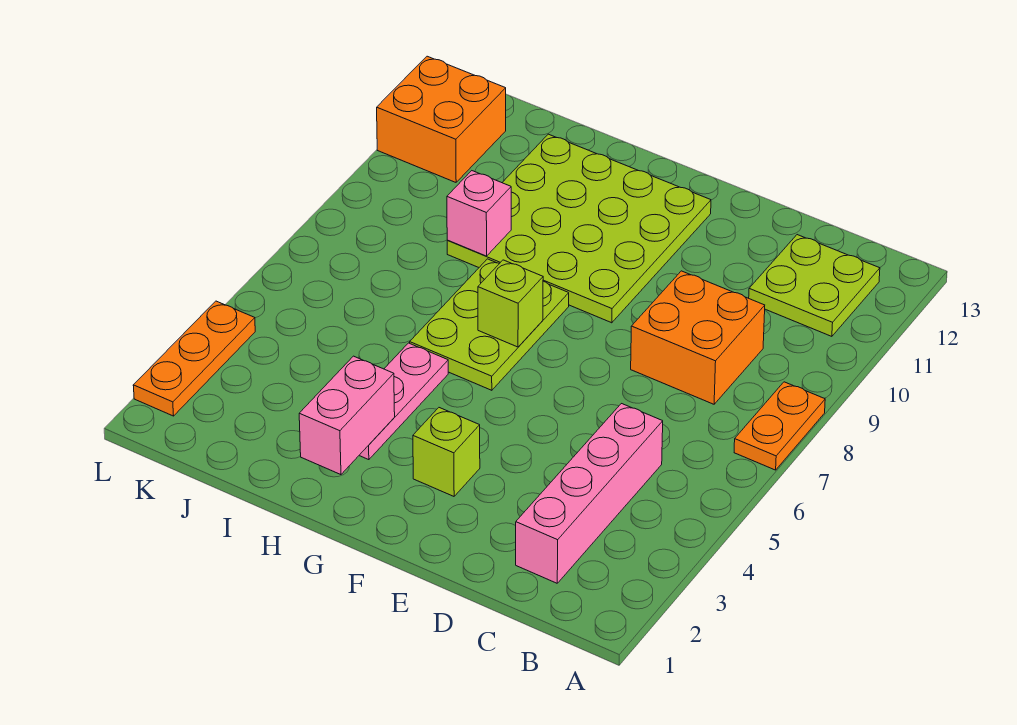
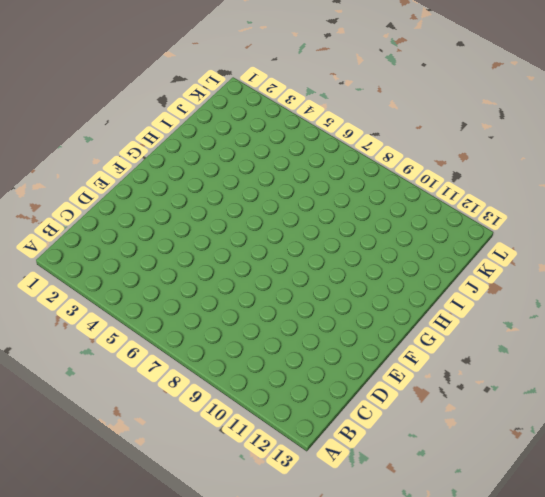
none -> orange plate A7:A8 level 1
none -> lime plate B11:C12 level 1
none -> pink brick C2:C5 level 1

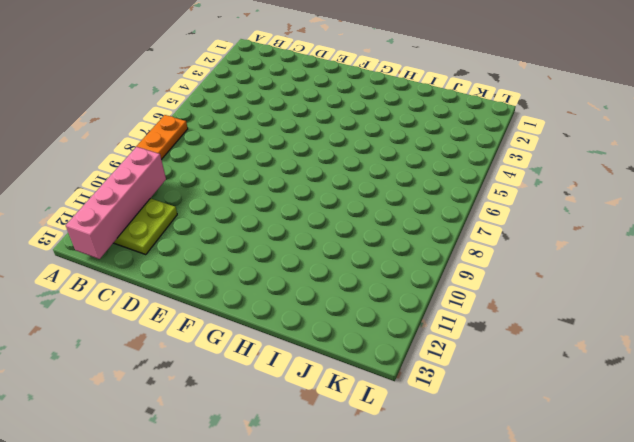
pink brick B10:B13 level 2 -> pink brick C2:C5 level 1
none -> orange brick C8:D9 level 1
none -> lime brick F3 level 1
none -> lime plate F9:I12 level 1

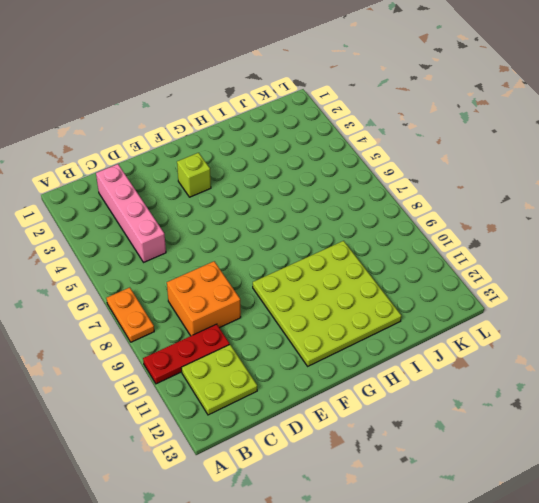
red plate A10:C10 level 1 -> none
none -> lime plate G6:H8 level 1
none -> pink plate H3:H5 level 1
none -> orange brick K11:L12 level 1

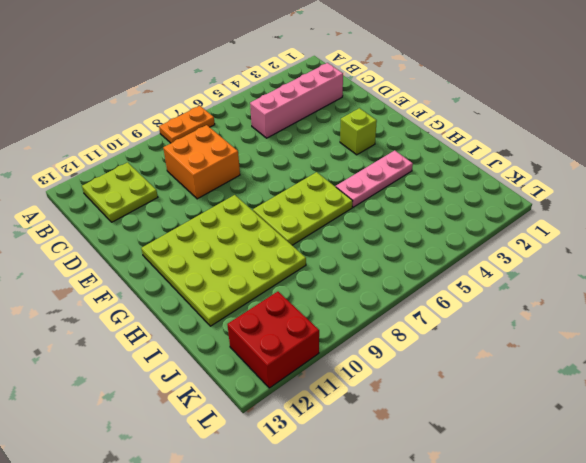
red brick K11:L12 level 1 -> orange brick K11:L12 level 1
none -> orange plate L2:L4 level 1
none -> lime brick G7 level 2
none -> pink brick H2:H3 level 2

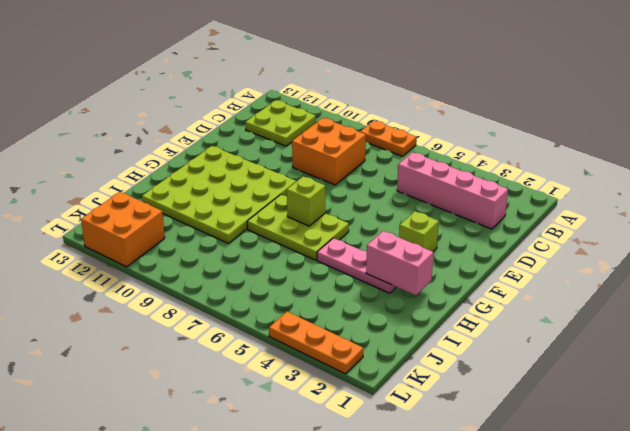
none -> pink brick I9 level 2

